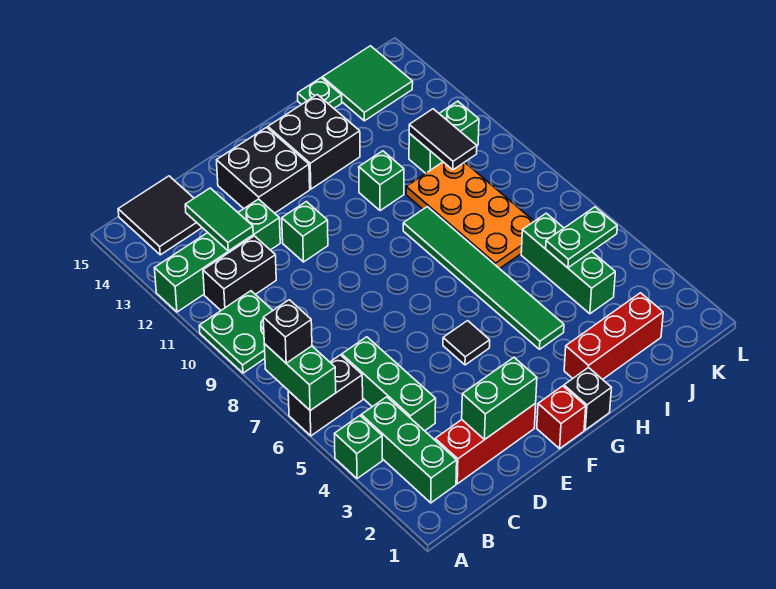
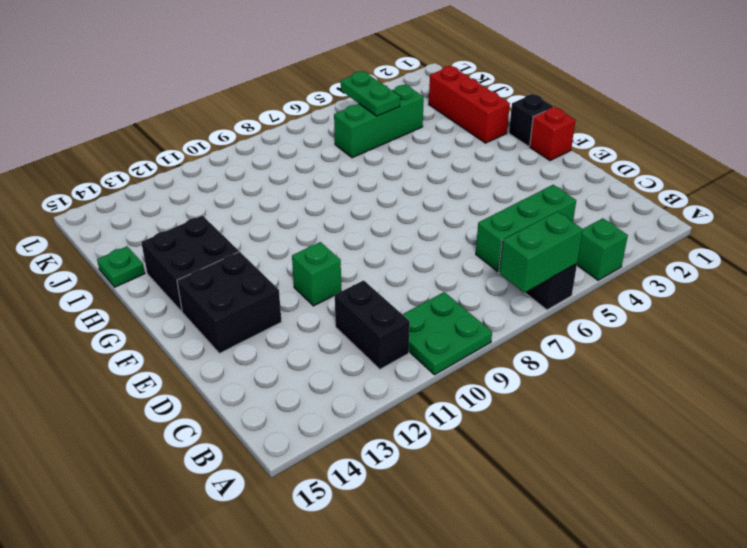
none -> green brick A12:D12 level 1
none -> green brick B2:B4 level 1
none -> black tile B14:C15 level 1

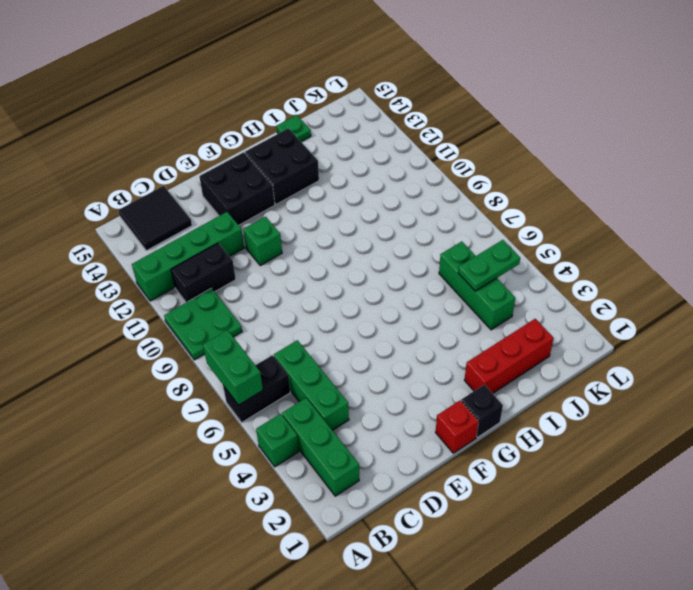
none -> red brick C2:E2 level 1
none -> black tile F5 level 1
none -> green tile H4:H9 level 1

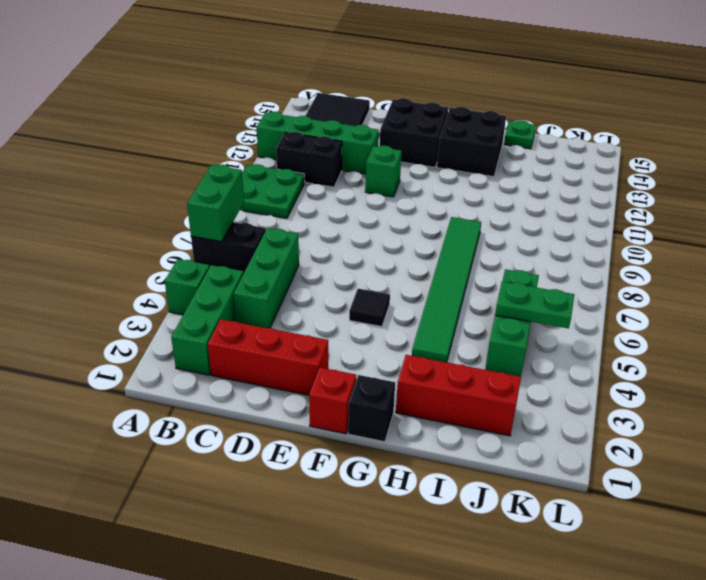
none -> green brick H11 level 1
none -> orange plate I7:J10 level 1
none -> green brick J11:K11 level 1

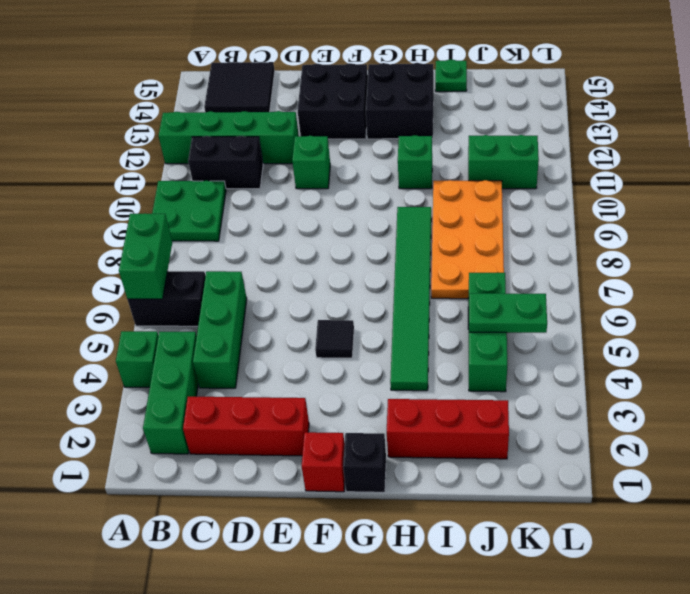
none -> green tile J14:K15 level 1
none -> green tile C12:C13 level 2
none -> green brick D2:E2 level 2

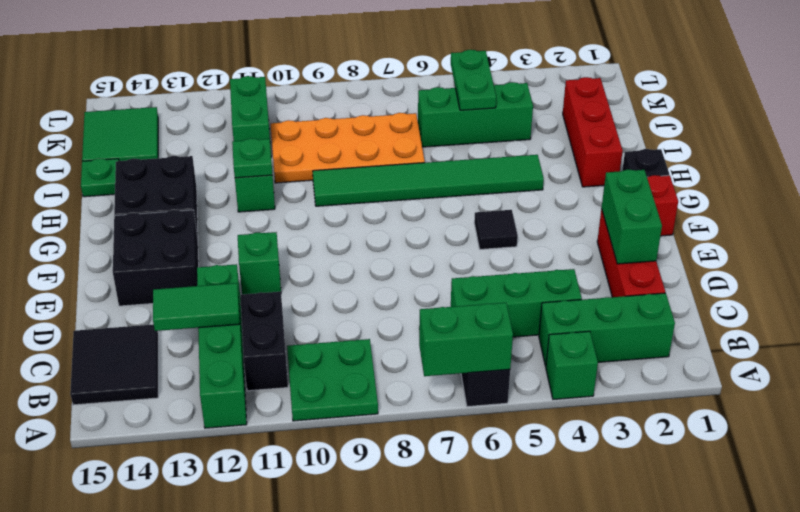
green plate H11 level 2 -> none
none -> black tile J10:J11 level 2
none -> black brick A7 level 3

